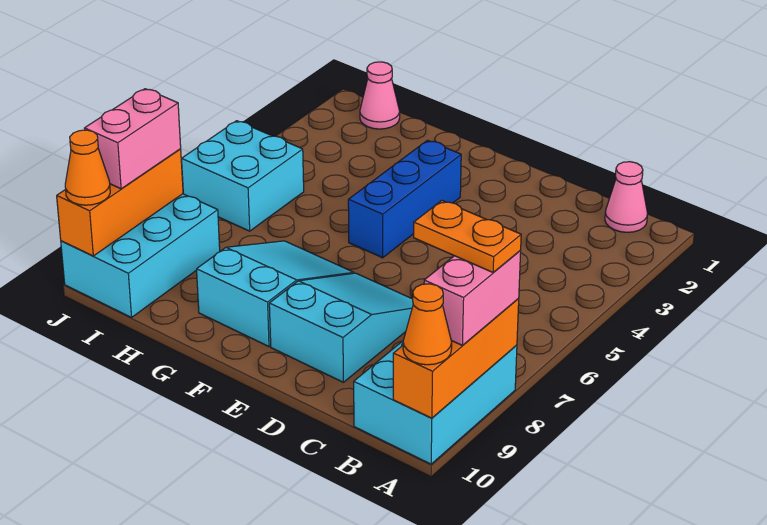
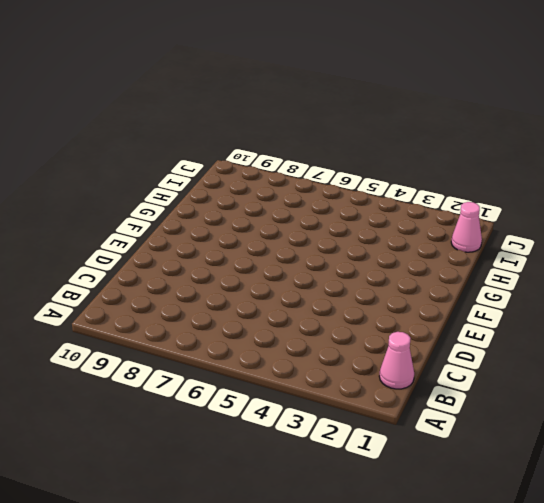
none -> cyan brick A8:B10 level 1
none -> cyan slope D7:E9 level 1 top 9
none -> blue brick F3:F5 level 1

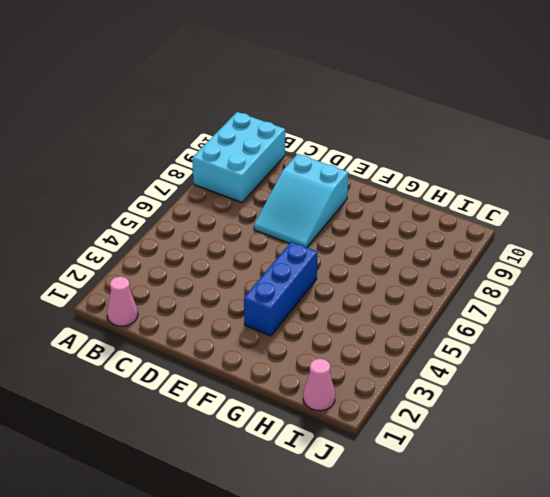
none -> cyan slope F7:G9 level 1 top 9
none -> cyan brick I5:J6 level 1
none -> cyan brick I8:J10 level 1

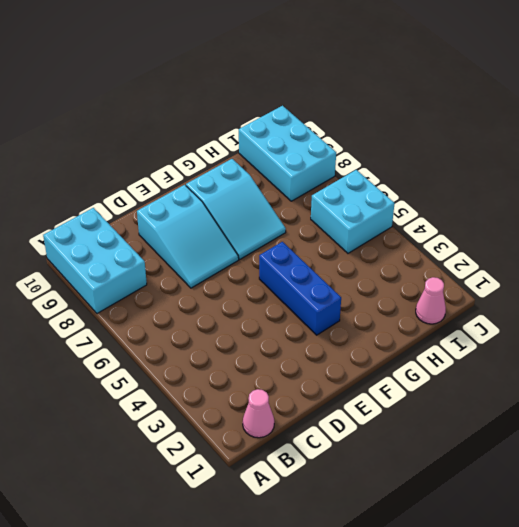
none -> orange brick A8:A10 level 2
none -> orange brick J8:J10 level 2
none -> pink brick A8:A9 level 3

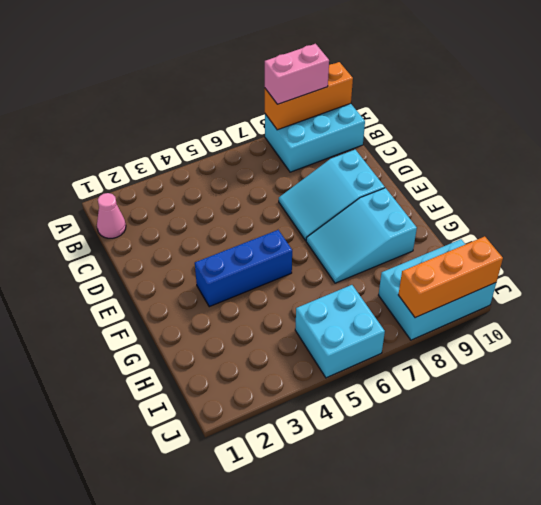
none -> pink cone I1 level 1
none -> orange cone A10 level 3
none -> pink brick J8:J9 level 3

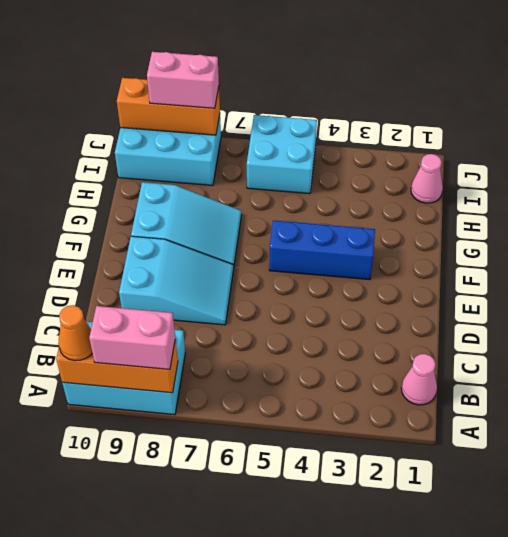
none -> orange cone J10 level 3
none -> orange plate A8:B8 level 4

